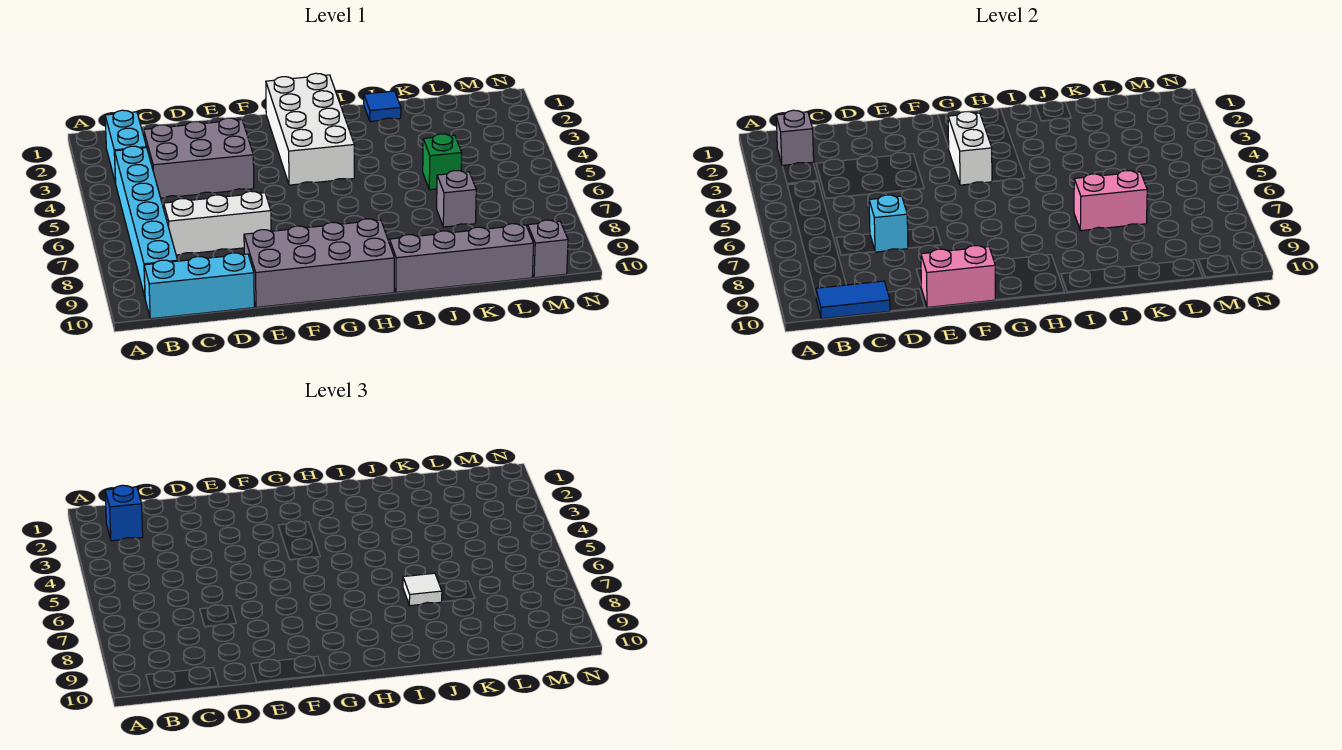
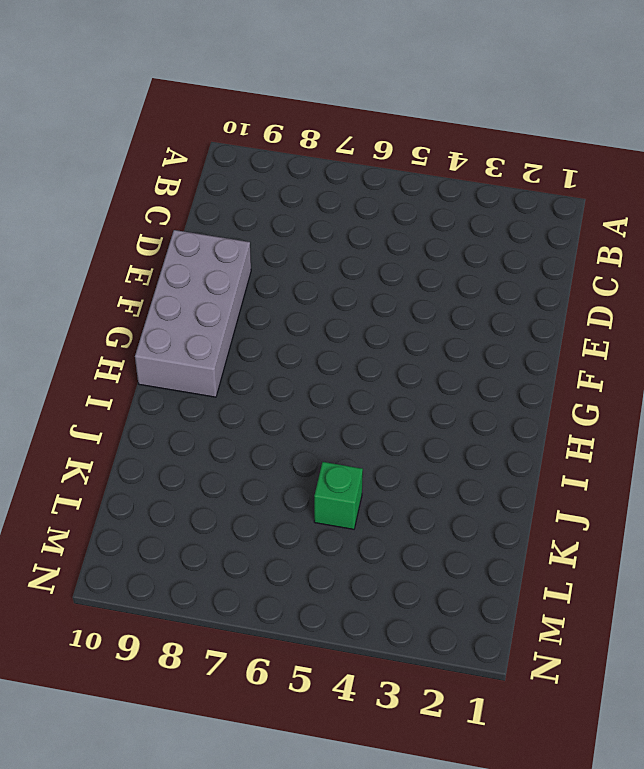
none -> cyan brick B2:B3 level 1
none -> cyan brick B4:B9 level 1
none -> cyan brick B10:D10 level 1

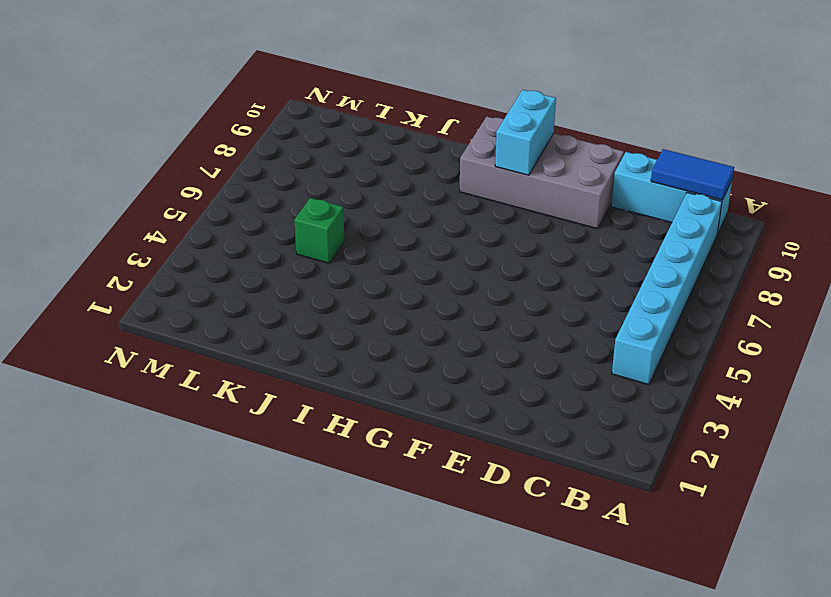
cyan brick G9:G10 level 2 -> cyan brick B2:B3 level 1
none -> grey brick C3:E4 level 1
none -> white brick C7:E7 level 1
none -> white brick G1:H4 level 1

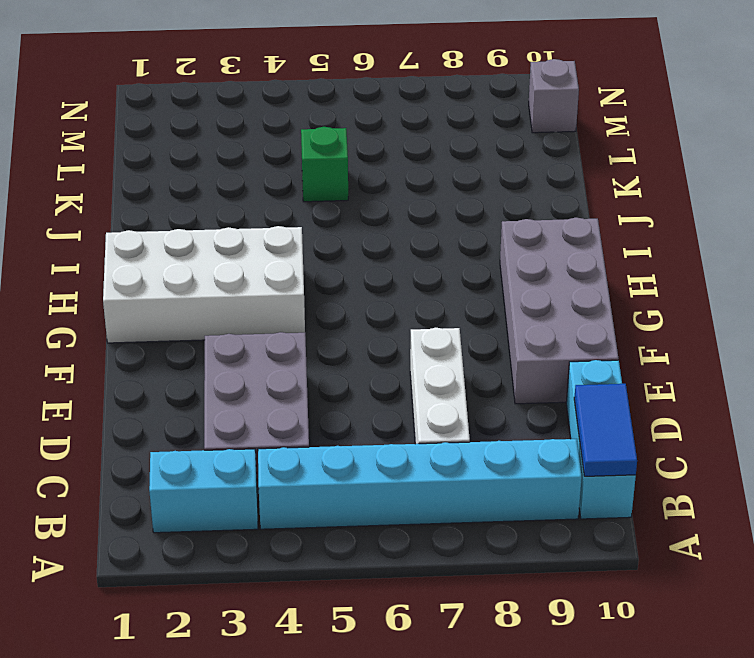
none -> grey brick I10:L10 level 1
none -> blue tile J1 level 1
none -> grey brick K7 level 1

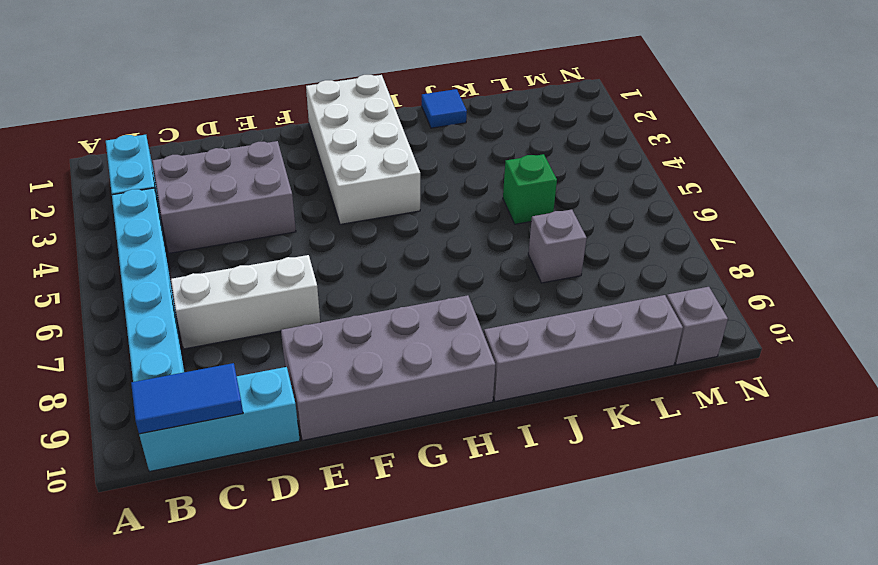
none -> grey brick B2 level 2
none -> cyan brick D7 level 2
none -> pink brick E10:F10 level 2

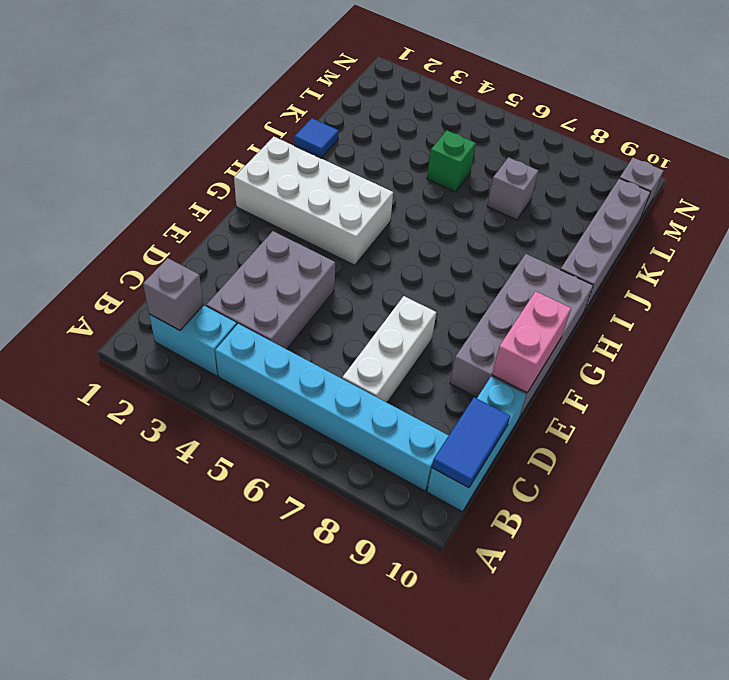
none -> cyan brick D7 level 2
none -> white brick G3:G4 level 2
none -> pink brick J7:K7 level 2

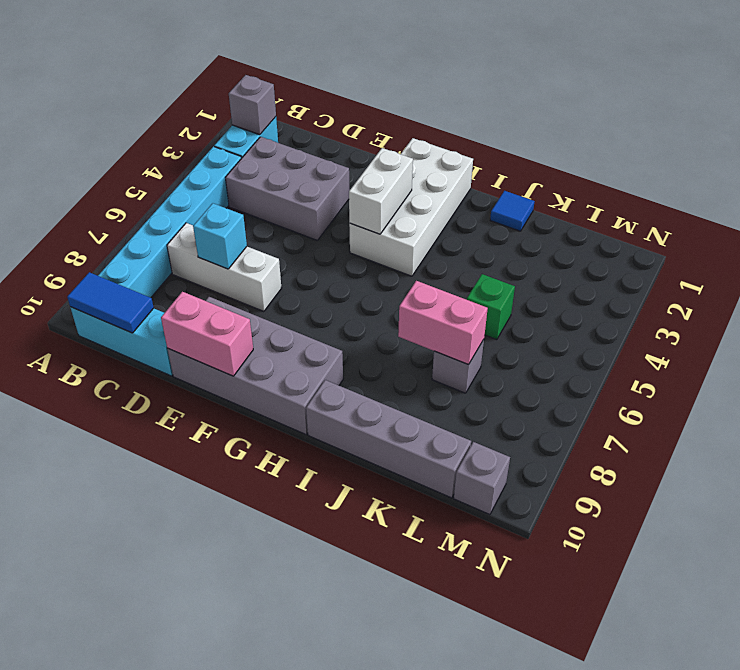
none -> blue brick B2 level 3
none -> white tile J7 level 3

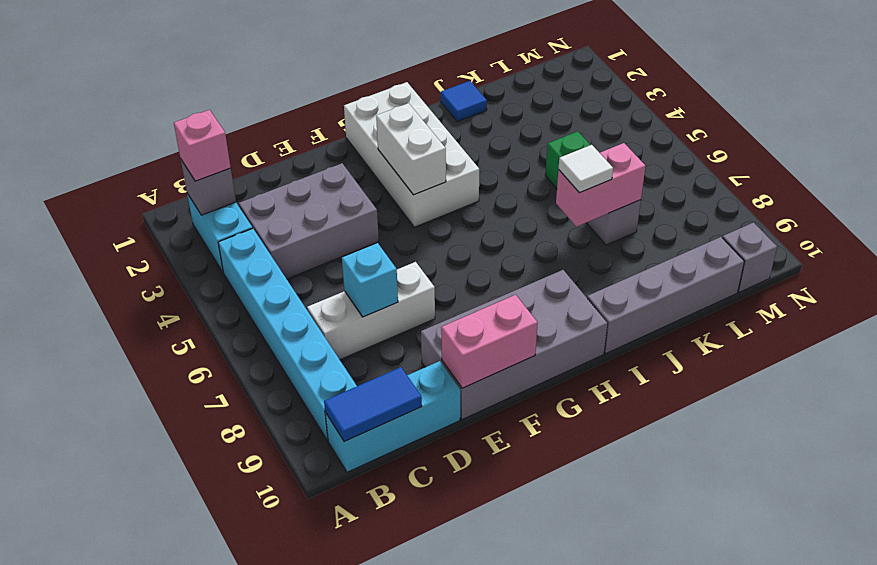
pink brick B2 level 3 -> blue brick B2 level 3

